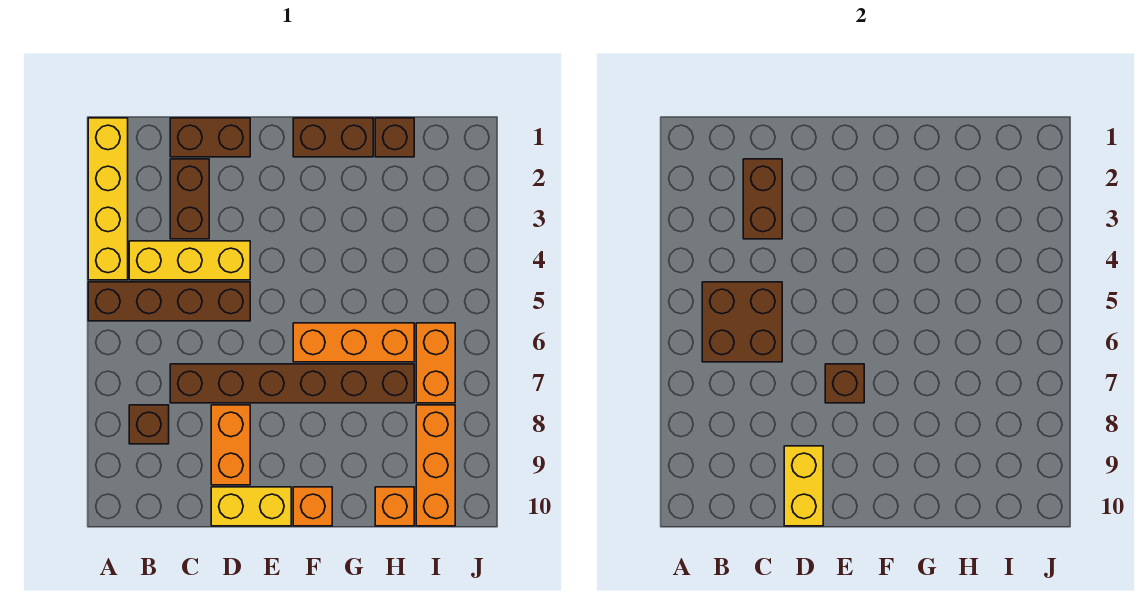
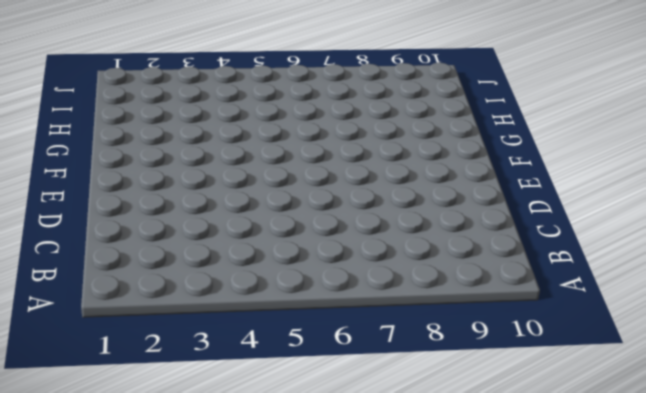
none -> yellow brick A1:A4 level 1
none -> brown brick A5:D5 level 1
none -> yellow brick B4:D4 level 1

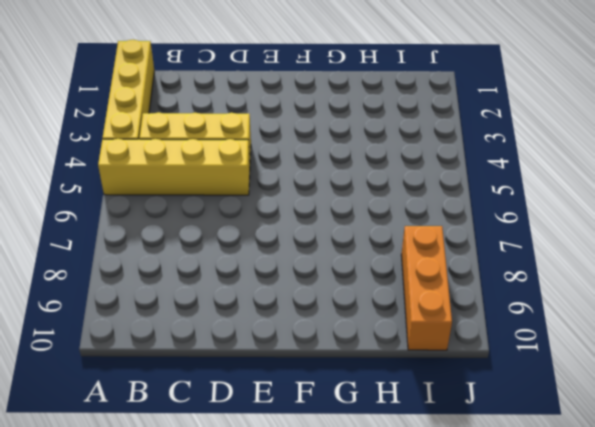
yellow brick A5:D5 level 1 -> brown brick A5:D5 level 1
none -> brown brick B8 level 1
none -> brown brick C1:D1 level 1
none -> brown brick C2:C3 level 1

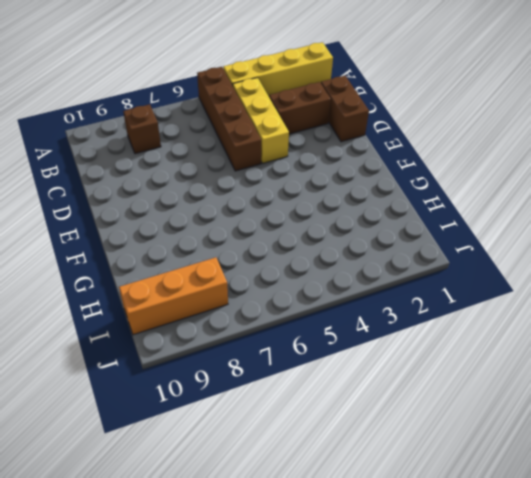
none -> brown brick C7:H7 level 1
none -> orange brick D8:D9 level 1
none -> yellow brick D10:E10 level 1

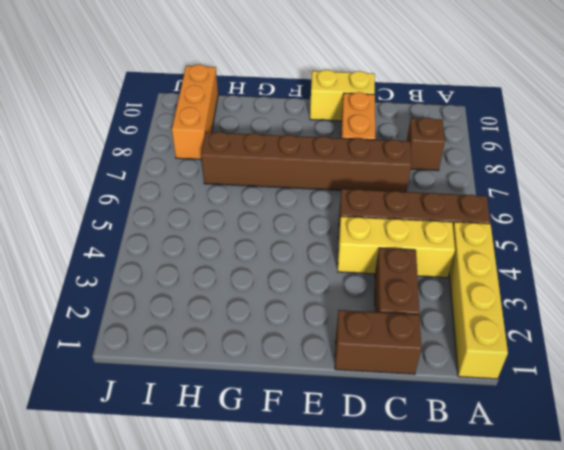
none -> brown brick F1:G1 level 1
none -> orange brick F6:H6 level 1
none -> orange brick F10 level 1

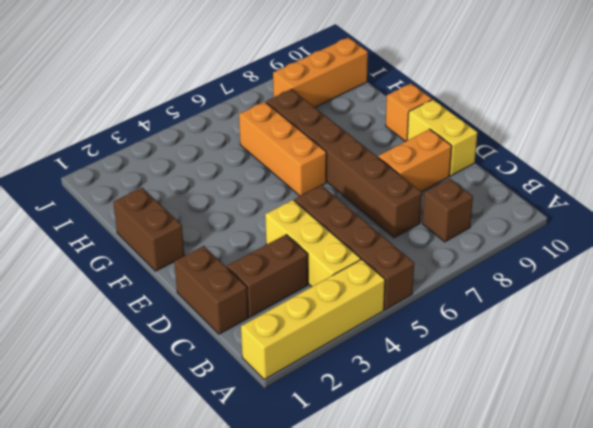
none -> brown brick H1 level 1
none -> orange brick H10 level 1
none -> orange brick I6:I7 level 1

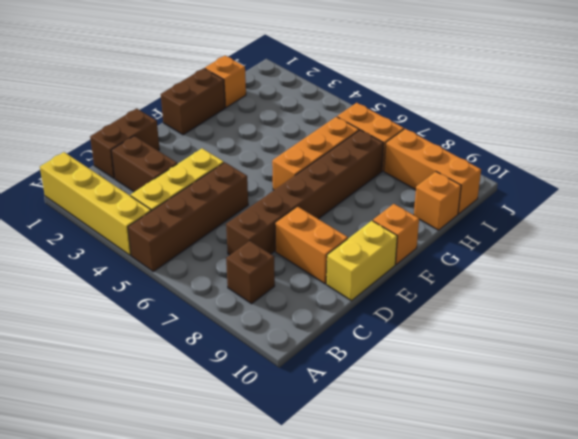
orange brick H1 level 1 -> brown brick H1 level 1
none -> brown brick B5:C6 level 2
none -> brown brick C2:C3 level 2
none -> yellow brick D9:D10 level 2

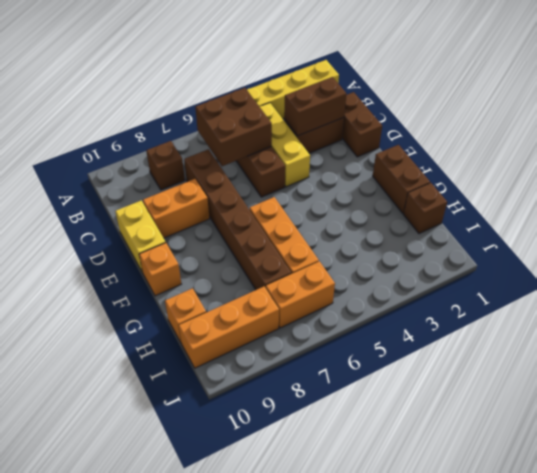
none -> yellow brick D9:D10 level 2
none -> brown brick E7 level 2

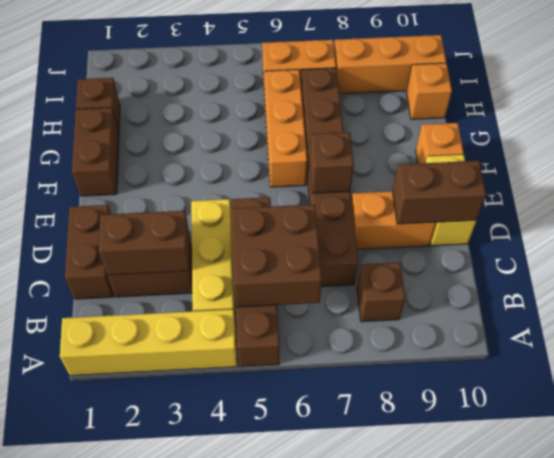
brown brick D9:D10 level 2 -> yellow brick D9:D10 level 2

